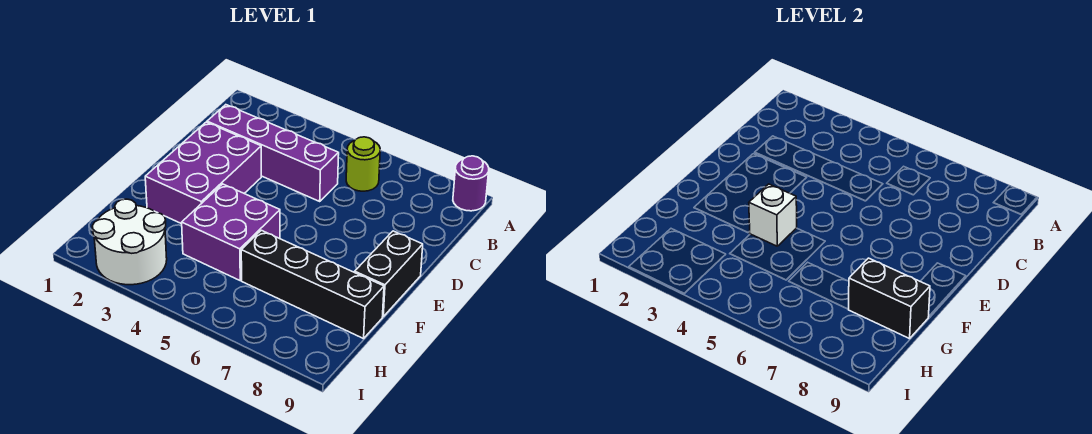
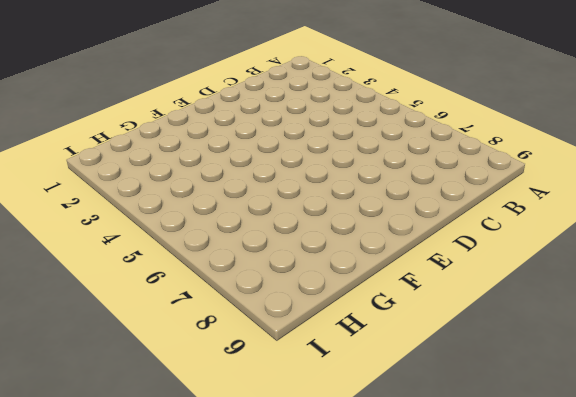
none -> purple round brick A9 level 1
none -> lime round brick B6 level 1

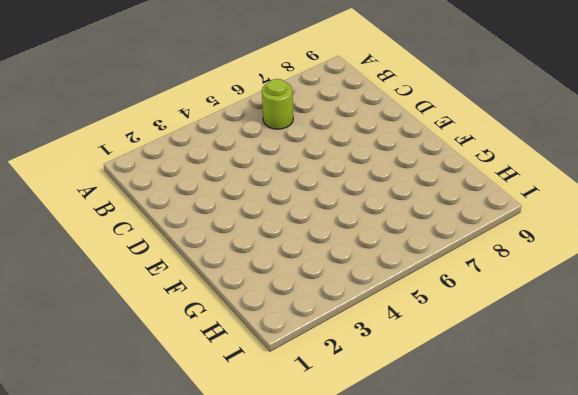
none -> purple round brick A9 level 1
none -> purple brick C2:C5 level 1

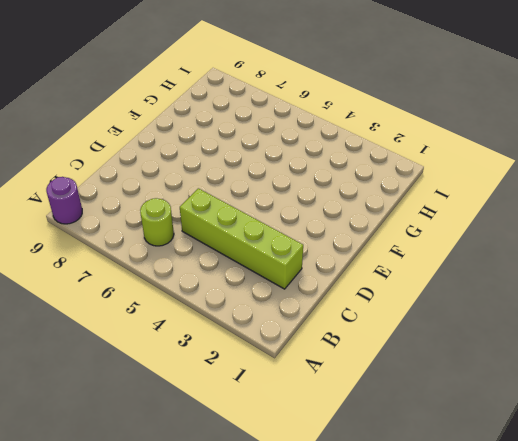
lime brick C2:C5 level 1 -> purple brick C2:C5 level 1
none -> purple brick D2:F3 level 1
none -> black brick E9:F9 level 1

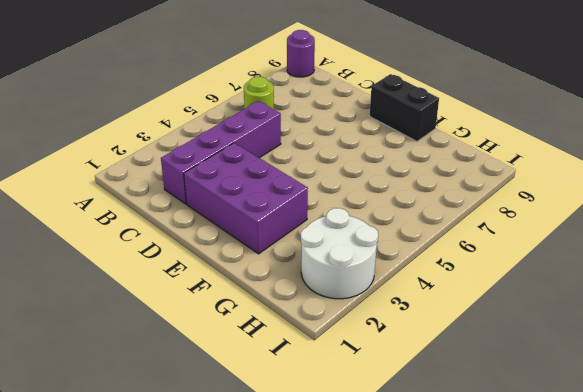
none -> purple brick F4:G5 level 1
none -> black brick G6:G9 level 1

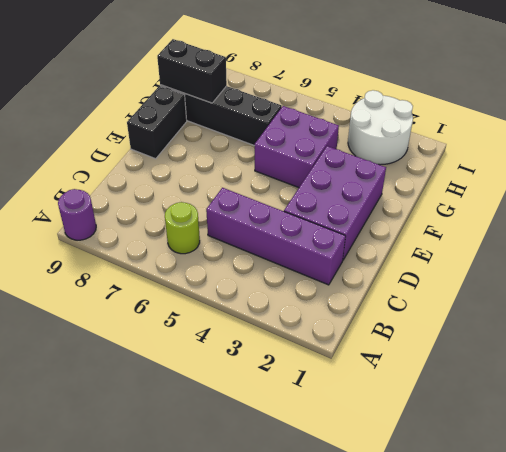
none -> white brick F4 level 2

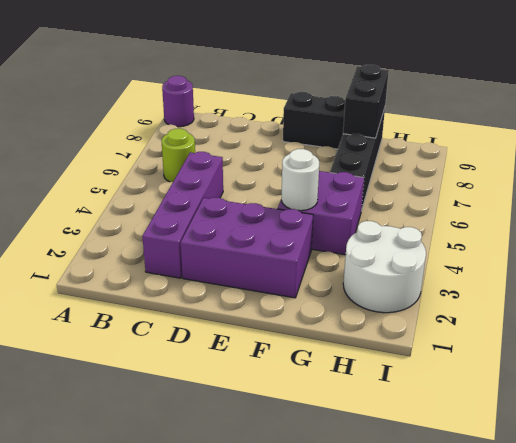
white round brick F4 level 2 -> white brick F4 level 2

